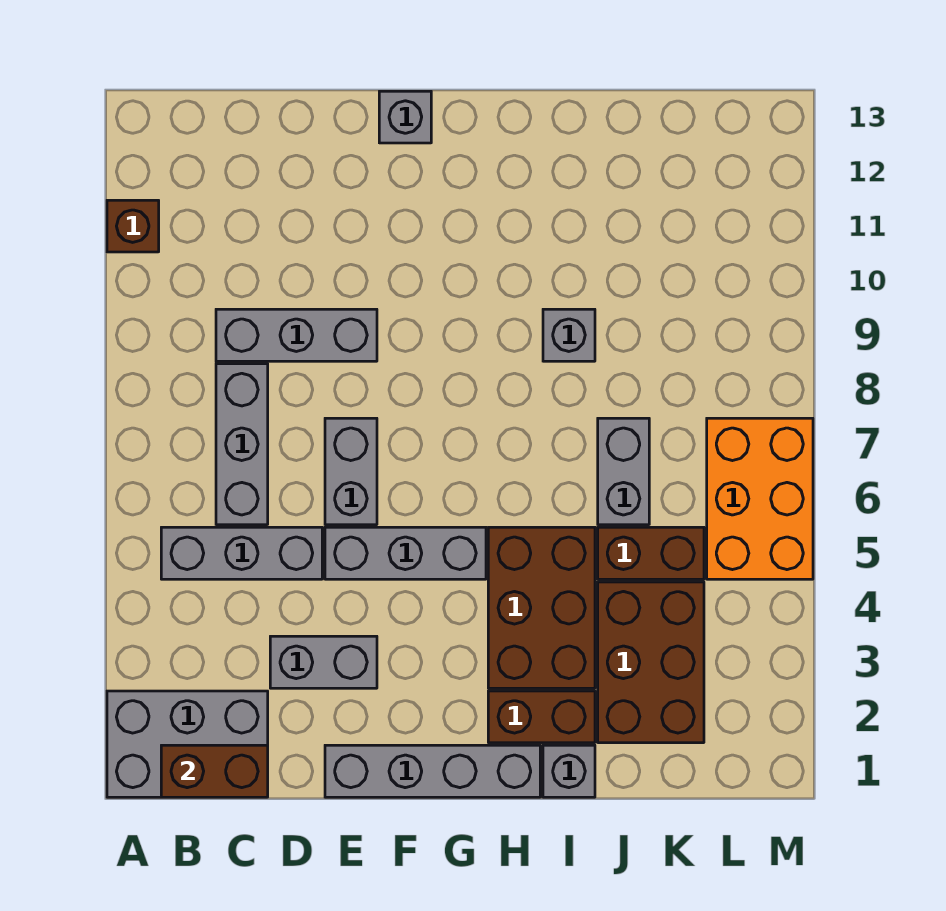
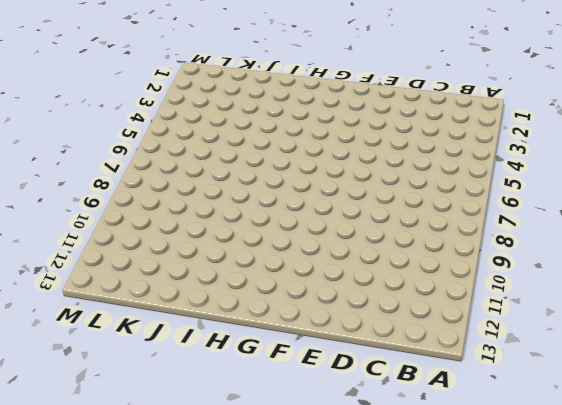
none -> grey brick A1:C2 level 1
none -> brown brick A11 level 1
none -> grey brick B5:D5 level 1

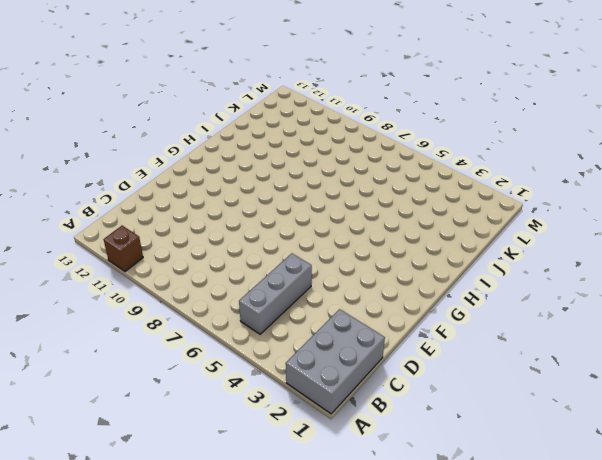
none -> grey brick C6:C8 level 1
none -> grey brick C9:E9 level 1
none -> grey brick D3:E3 level 1

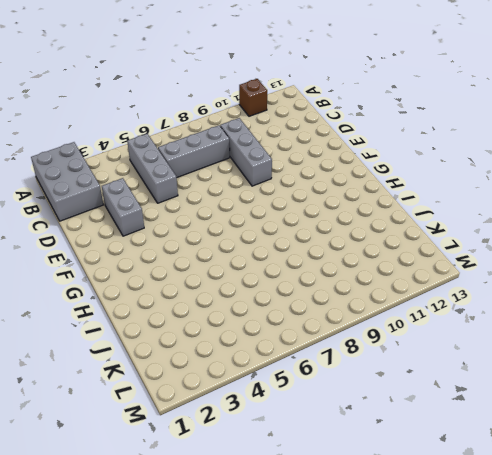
none -> grey brick E1:H1 level 1
none -> grey brick E5:G5 level 1
none -> grey brick E6:E7 level 1

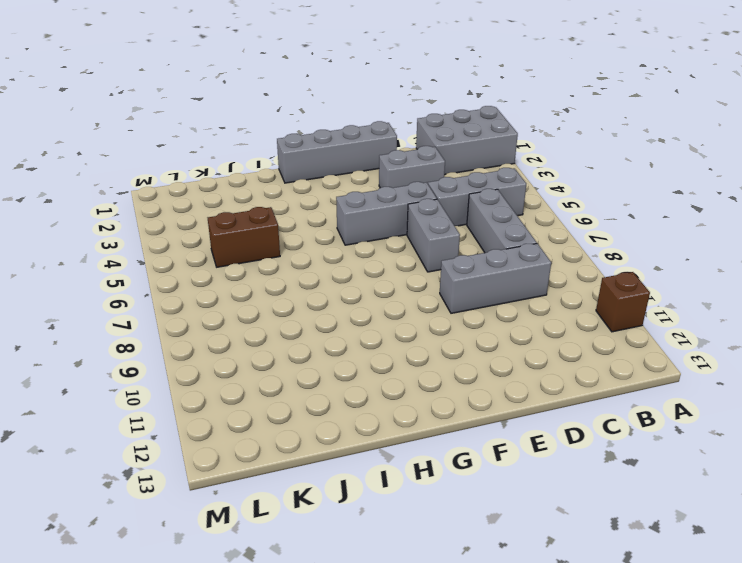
none -> grey brick F13 level 1
none -> brown brick H2:I2 level 1
none -> brown brick H3:I5 level 1

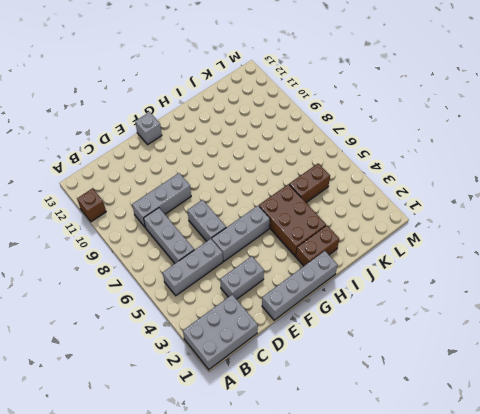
none -> grey brick I1 level 1
none -> grey brick I9 level 1
none -> brown brick J2:K4 level 1

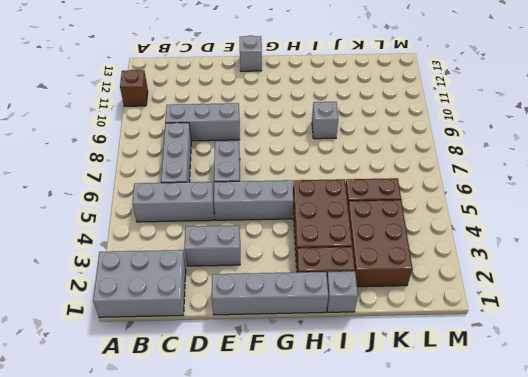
none -> grey brick J6:J7 level 1
none -> orange brick L5:M7 level 1
none -> brown brick B1:C1 level 2

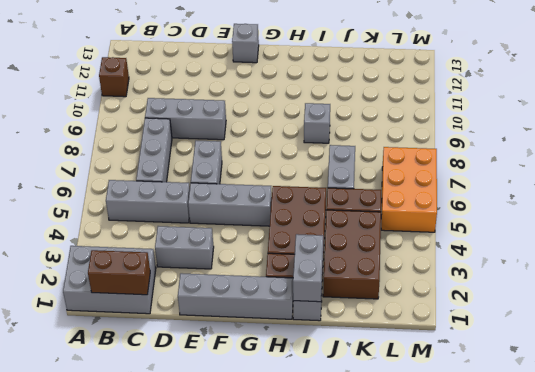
grey brick I1:I2 level 2 -> none

